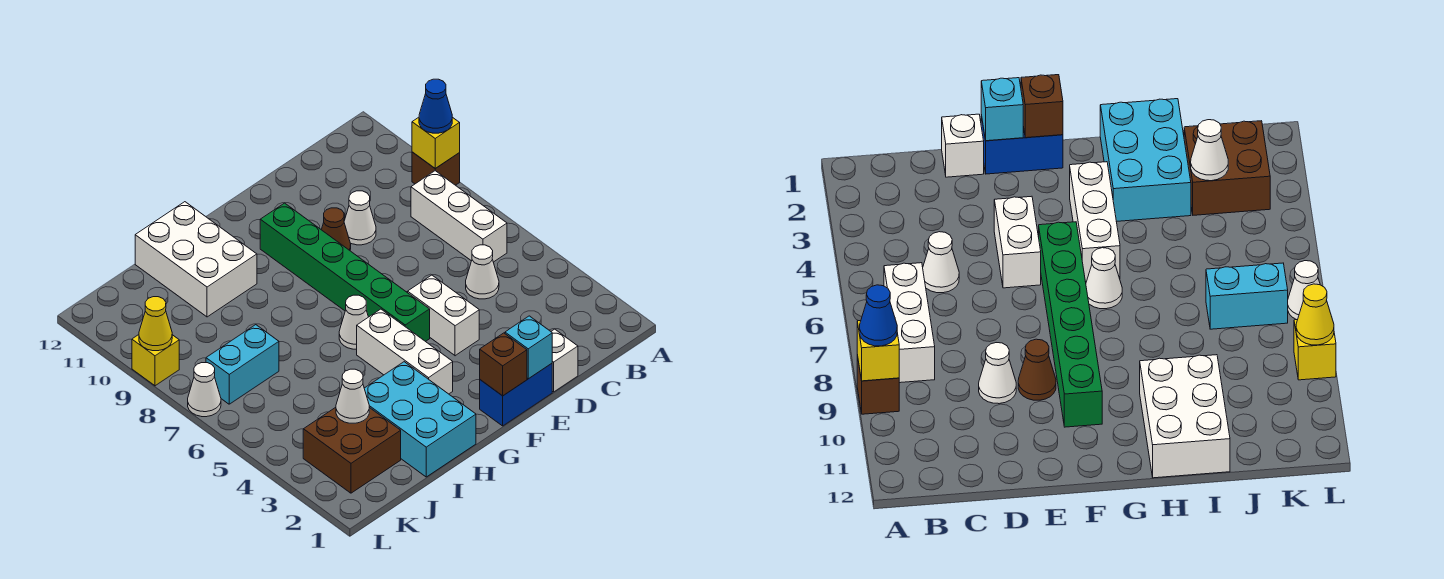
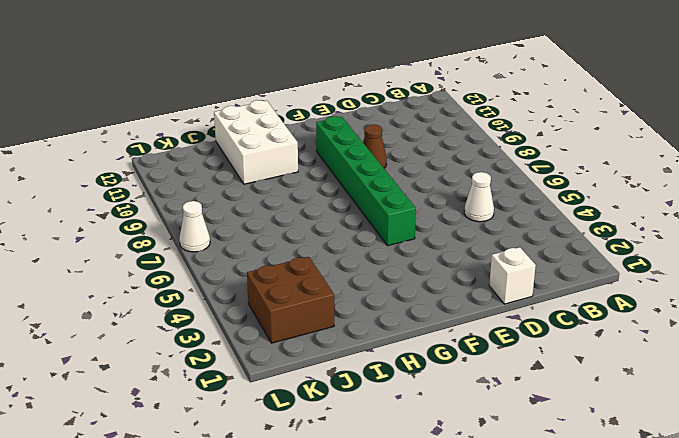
none -> brown brick A9 level 1
none -> white brick B6:B8 level 1
none -> white cone D9 level 1

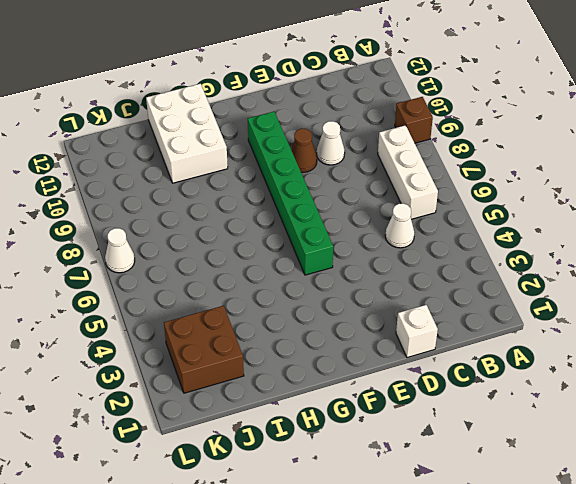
none -> blue brick E1:F1 level 1
none -> white brick E4:E5 level 1
none -> white brick G3:G5 level 1

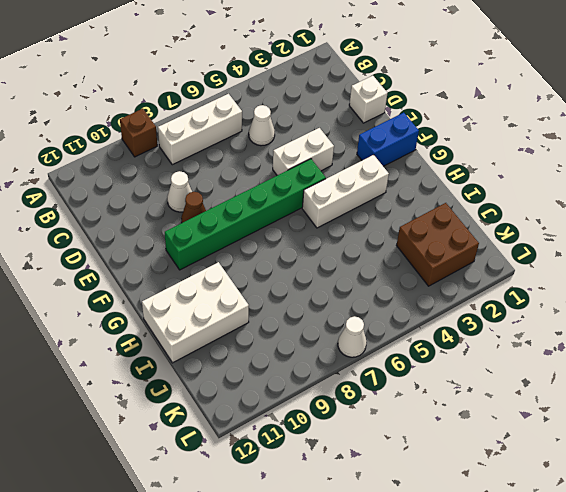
blue brick F1:F2 level 1 -> blue brick E1:F1 level 1
none -> white cone G6 level 1
none -> cyan brick H1:I3 level 1
none -> cyan brick J7:K7 level 1

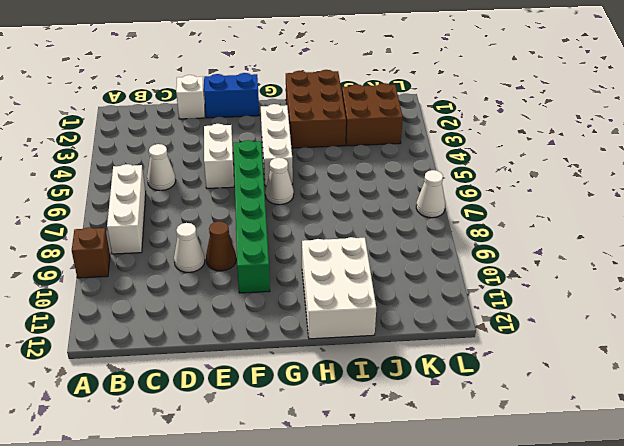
brown brick H1:I3 level 1 -> cyan brick H1:I3 level 1
none -> cyan brick J7:K7 level 1
none -> yellow brick L9 level 1
none -> yellow brick A9 level 2

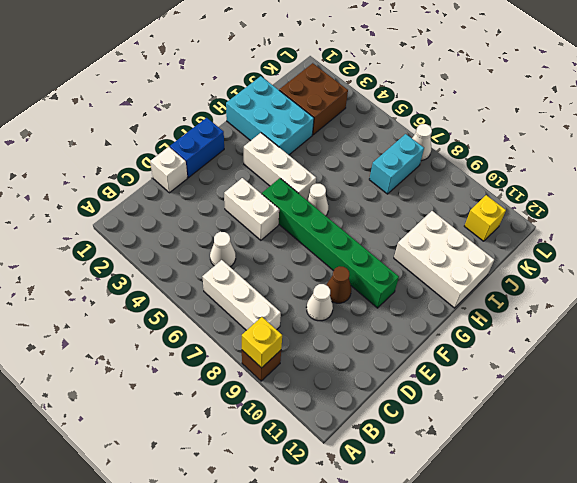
yellow brick K11 level 1 -> yellow brick L9 level 1
none -> cyan brick E1 level 2
none -> brown brick F1 level 2
none -> white cone J3 level 2

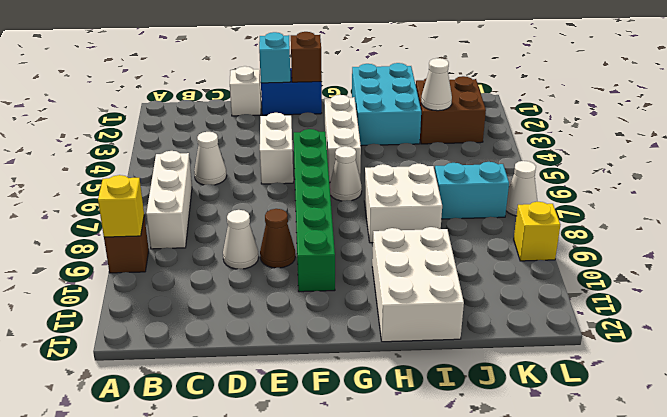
white brick H7:I8 level 1 -> none
none -> yellow cone L9 level 2
none -> blue cone A9 level 3

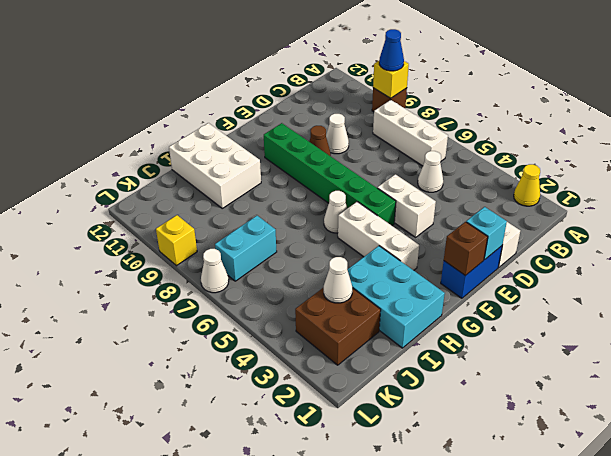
yellow cone A2 level 1 -> yellow cone L9 level 2

